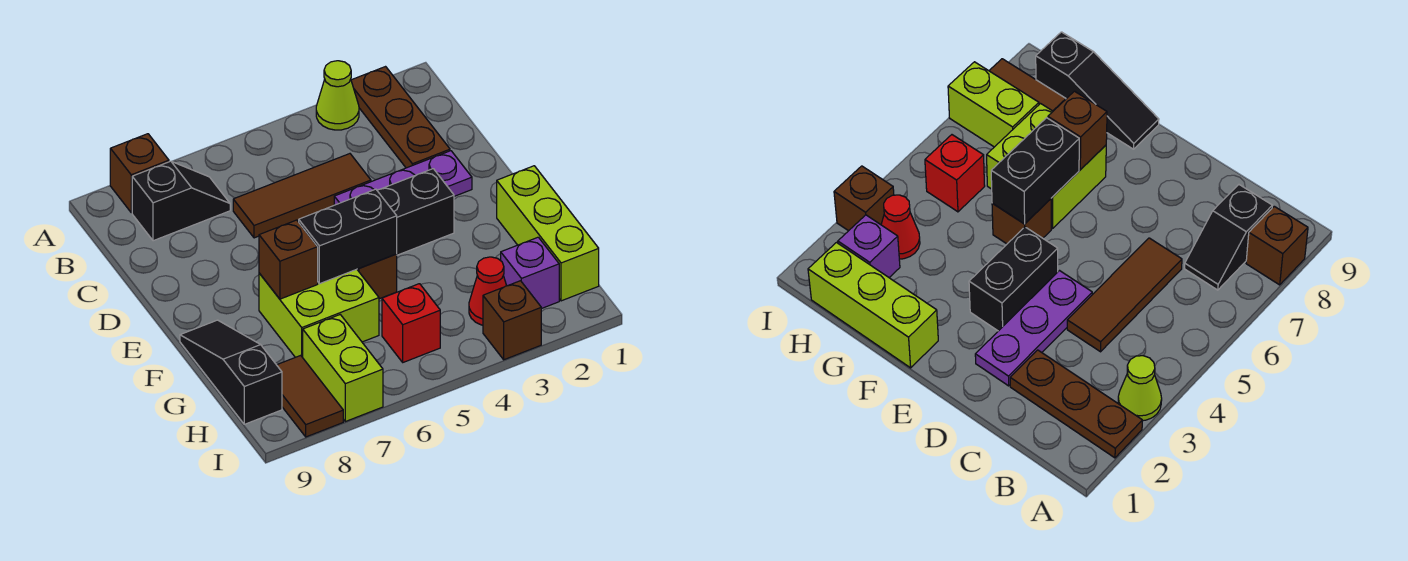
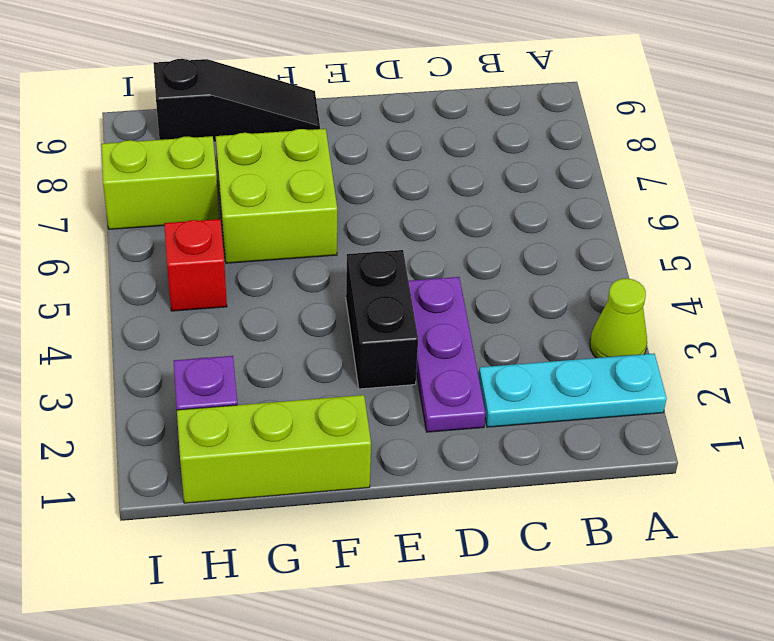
cyan plate A2:C2 level 1 -> brown plate A2:C2 level 1
none -> brown brick A8 level 1
none -> black slope B7:B8 level 1 top 8
none -> brown tile C4:C6 level 1

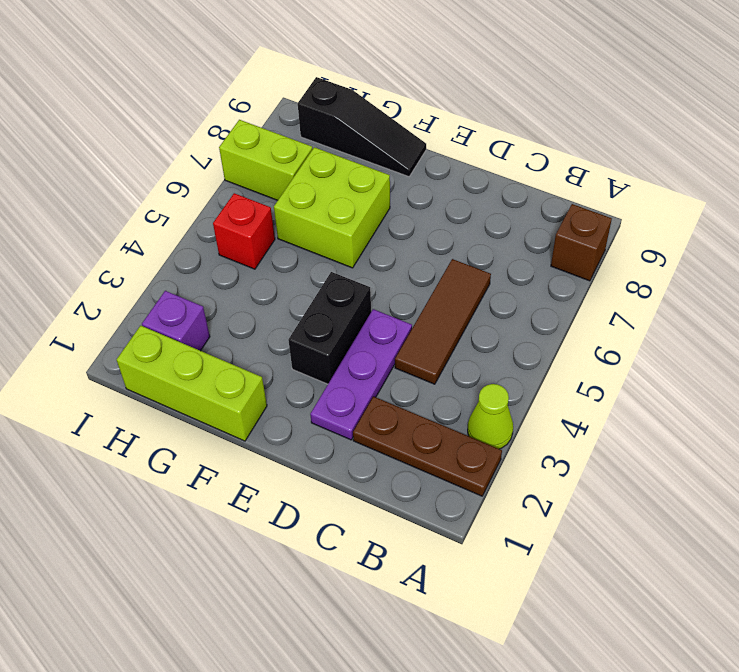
none -> black slope B7:B8 level 1 top 8
none -> brown brick F5 level 1
none -> red cone H3 level 1

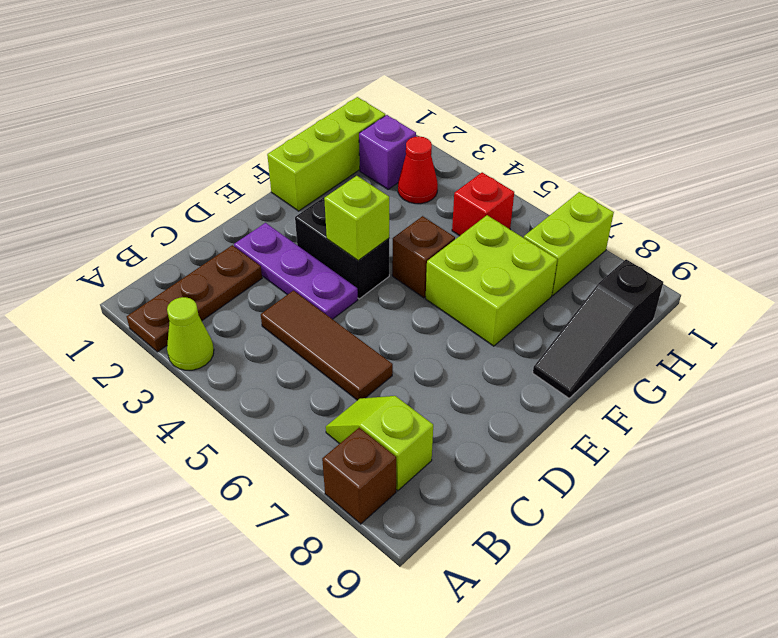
lime slope B7:B8 level 1 top 8 -> black slope B7:B8 level 1 top 8
lime brick E4 level 2 -> none
none -> brown tile H8:I8 level 1
none -> brown brick I3 level 1
none -> black brick F5:F6 level 2

